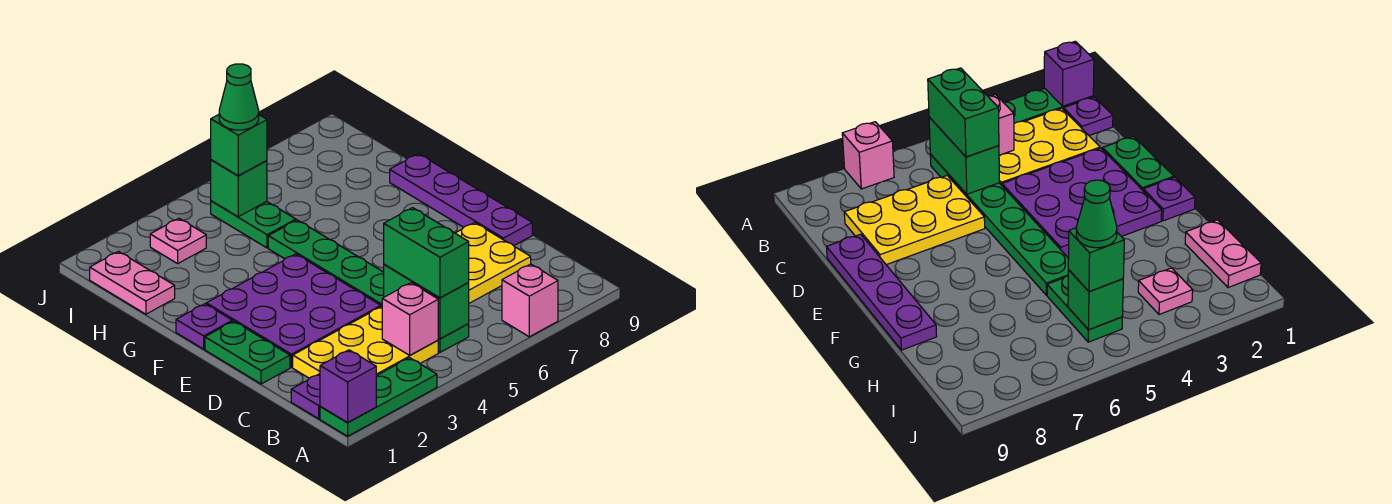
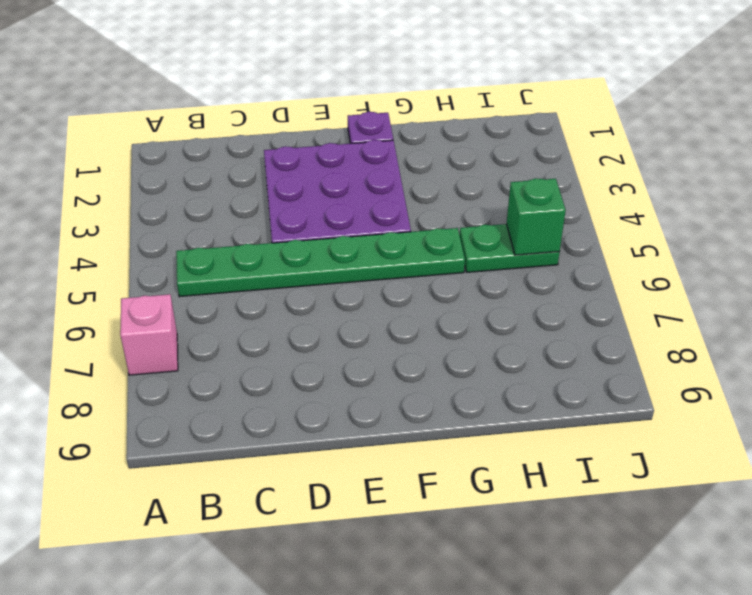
none -> green plate A1:A3 level 1
none -> purple plate B1 level 1
none -> yellow plate B2:C4 level 1

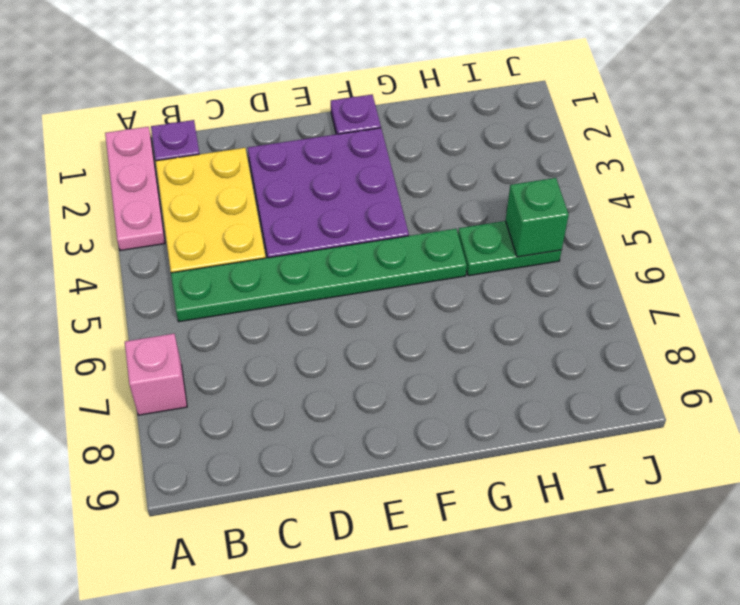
pink plate A1:A3 level 1 -> green plate A1:A3 level 1
none -> yellow plate C6:D8 level 1
none -> green plate D1:E1 level 1
none -> purple plate D9:G9 level 1

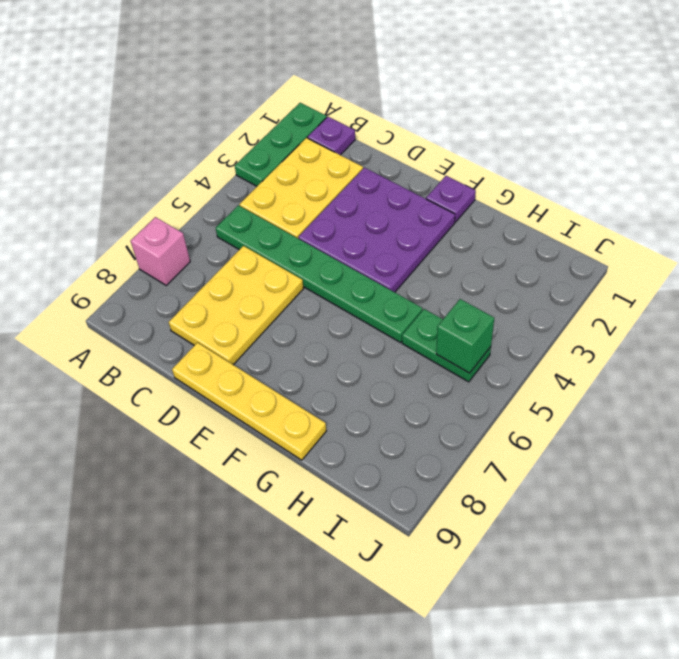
yellow plate D9:G9 level 1 -> purple plate D9:G9 level 1
none -> green plate D1:E1 level 1
none -> pink plate H1:I1 level 1
none -> pink plate I3 level 1

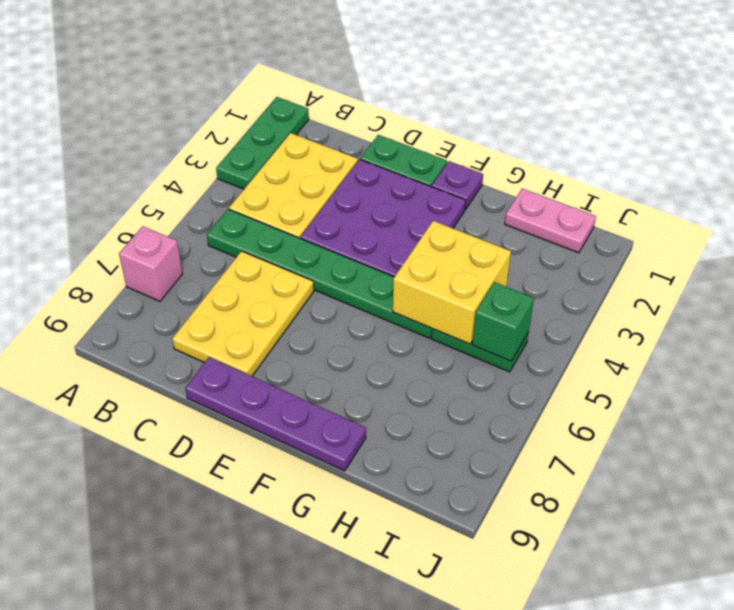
yellow brick G4:H5 level 2 -> none
none -> purple plate B1 level 1
none -> pink plate I3 level 1
none -> purple brick A1 level 2

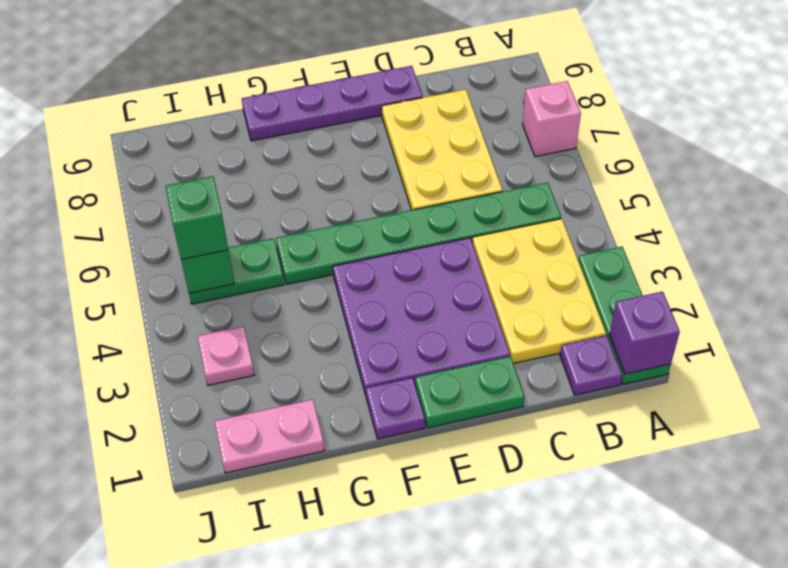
none -> pink brick B4 level 2
none -> green brick B5:C5 level 2
none -> green brick B5:C5 level 3

